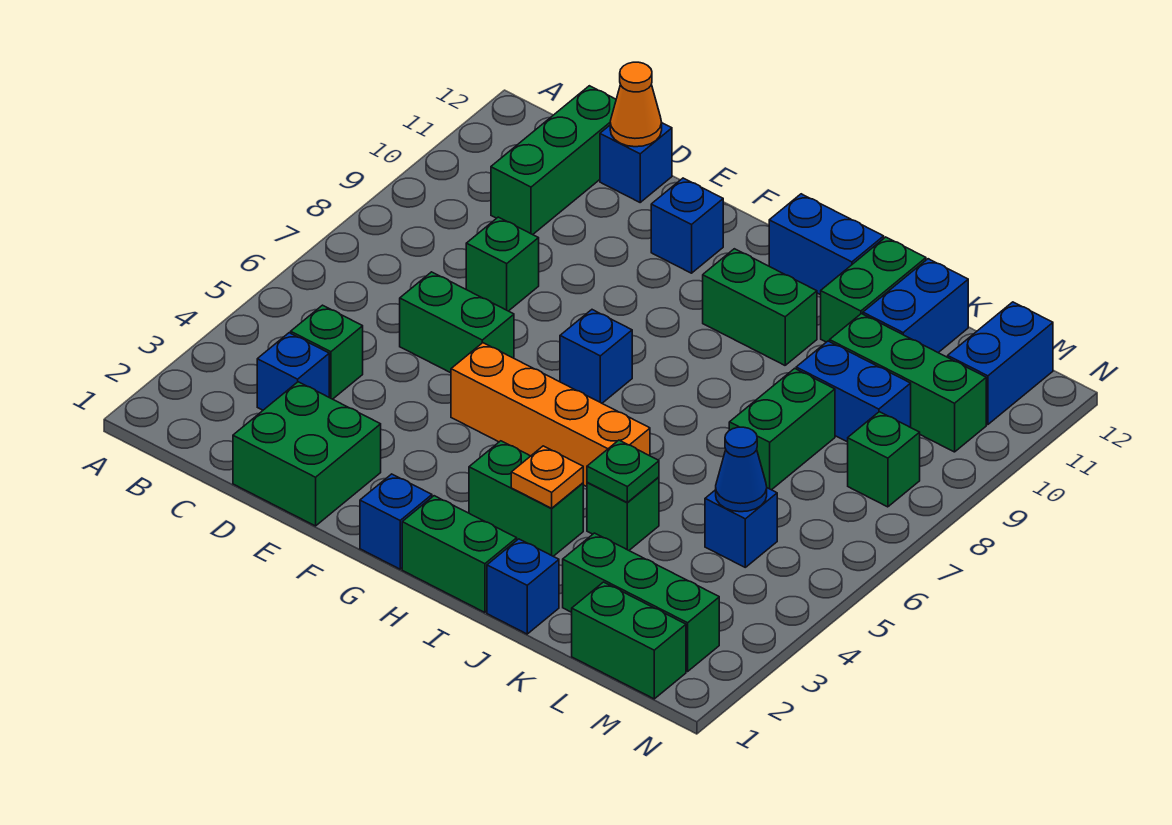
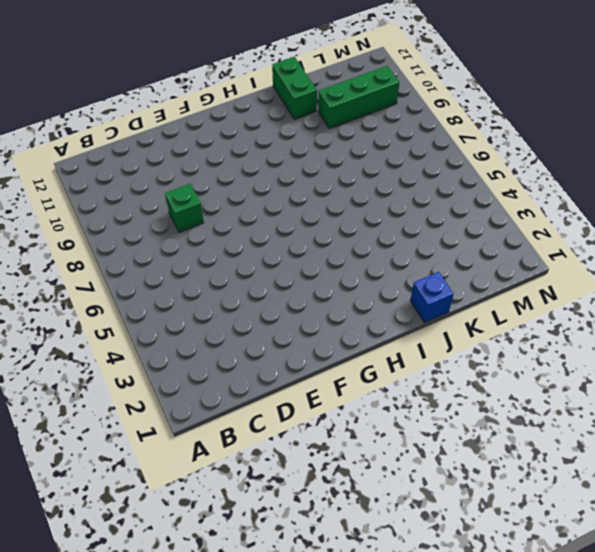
none -> blue brick C3 level 1
none -> green brick C4 level 1
none -> green brick C10:C12 level 1
none -> green brick D1:E2 level 1

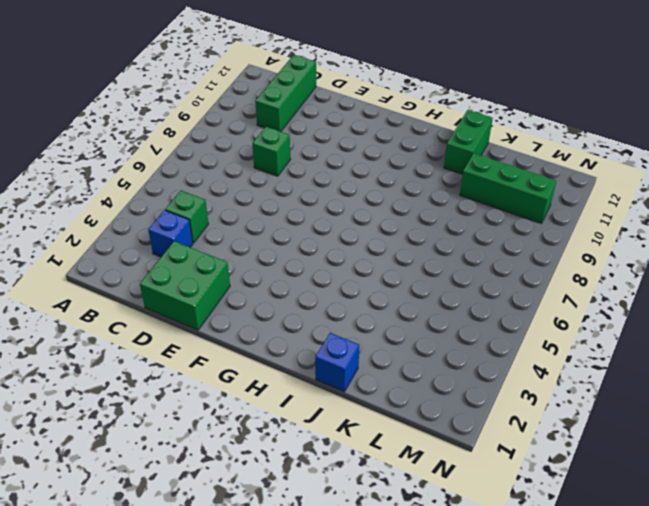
none -> green brick D6:E6 level 1
none -> blue brick D12 level 1
none -> orange brick F5:I5 level 1
none -> blue brick F11 level 1

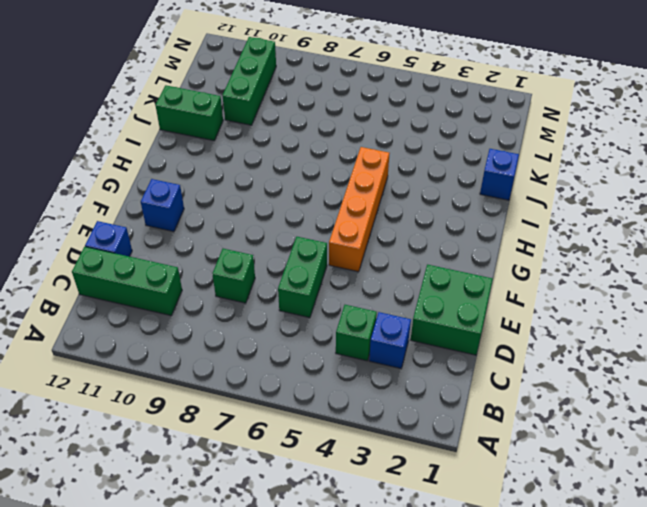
none -> blue brick G1 level 1
none -> blue brick G7 level 1
none -> green brick H1:I1 level 1
none -> green brick H3:I3 level 1

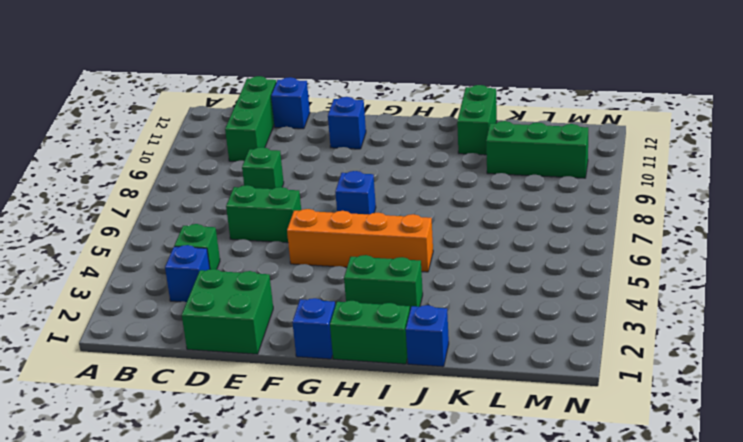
none -> green brick H10:I10 level 1
none -> blue brick H12:I12 level 1
none -> green brick J4 level 1
none -> green brick K2:M2 level 1

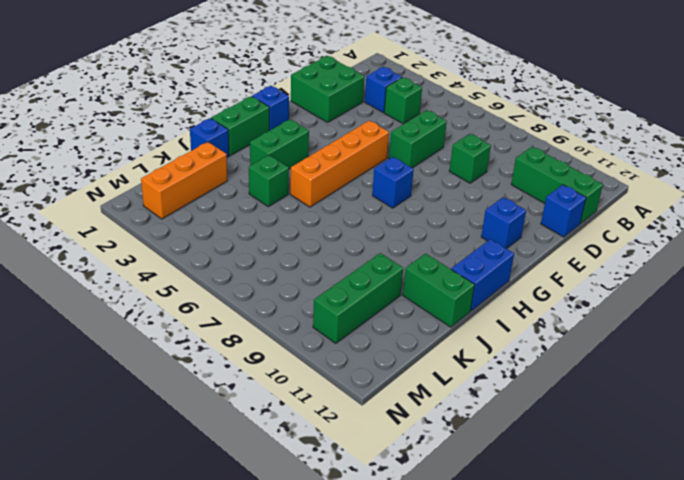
orange brick K2:M2 level 1 -> green brick K2:M2 level 1
none -> green brick H10:I10 level 1
none -> green brick K7:K8 level 1
none -> blue brick K9:L9 level 1
none -> blue brick K11:K12 level 1

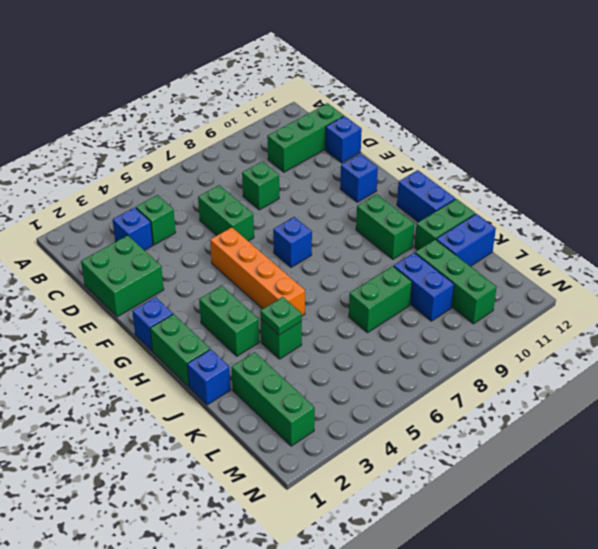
none -> green brick L1:M1 level 1
none -> blue brick L5 level 1
none -> green brick M8 level 1
none -> blue brick M11:M12 level 1

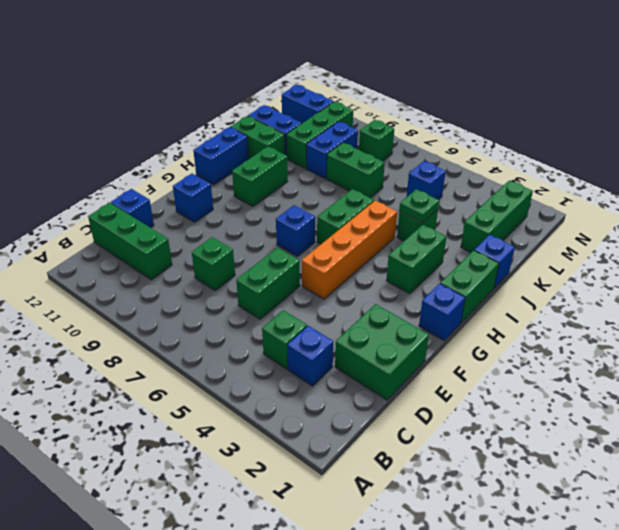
green brick H6:I6 level 1 -> green brick L1:M1 level 1
none -> orange cone D12 level 2
none -> orange plate I3 level 2
none -> blue cone L5 level 2

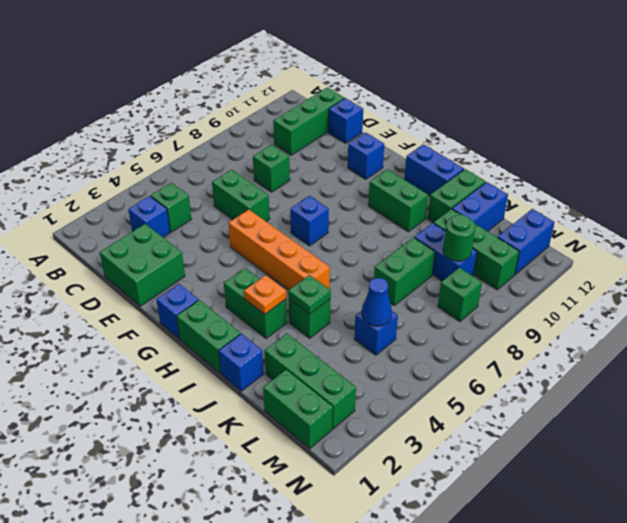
green round brick L9 level 2 -> none
none -> orange cone D12 level 2

